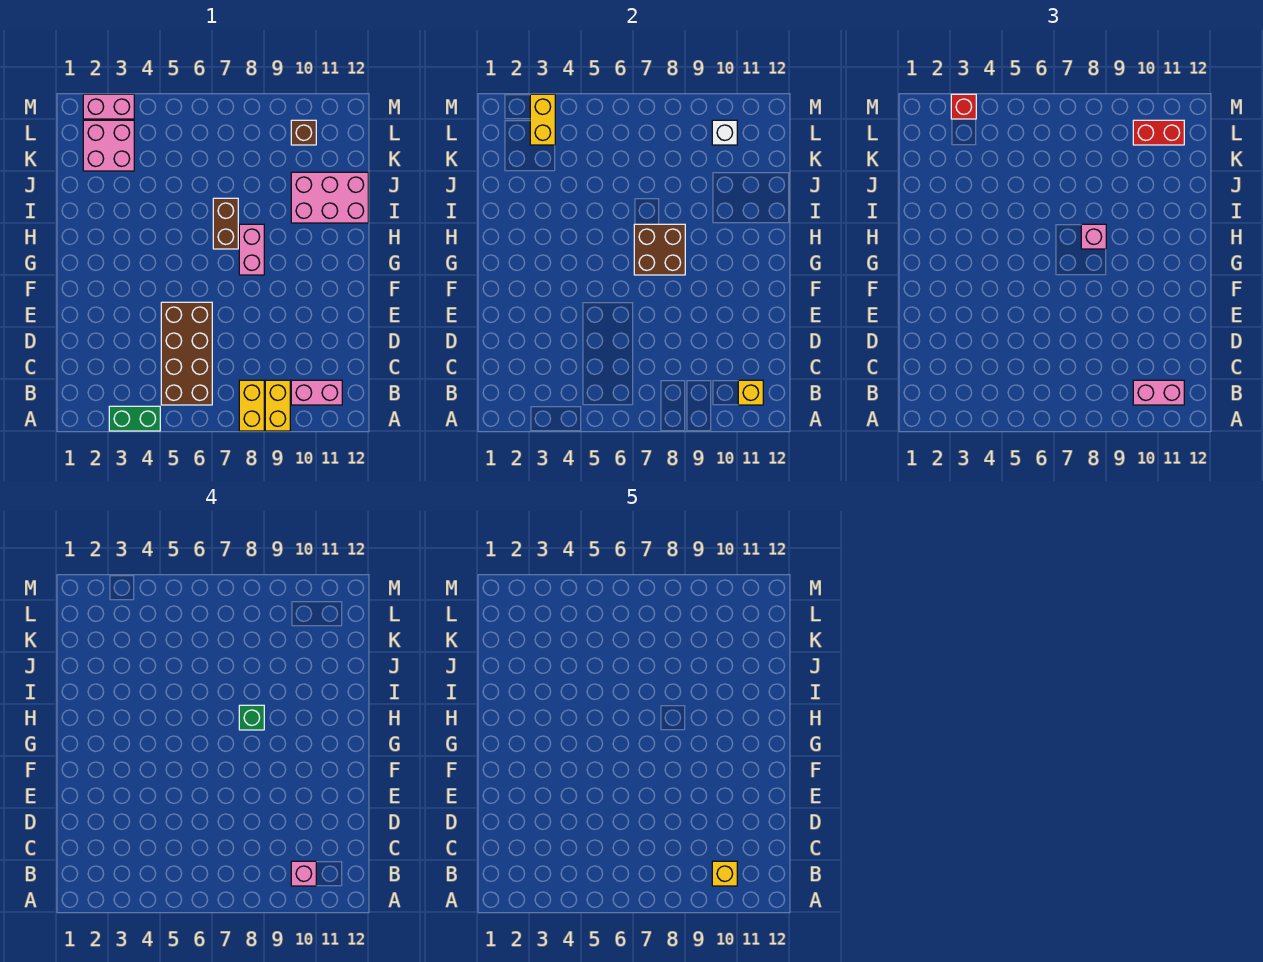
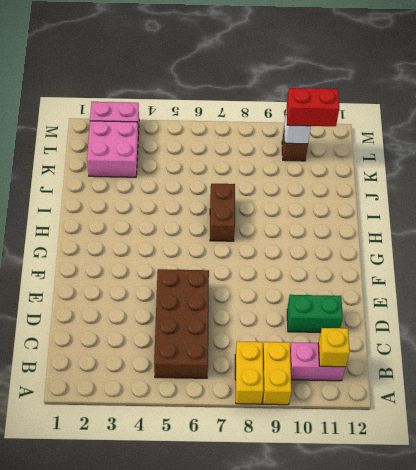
green brick D10:D11 level 1 -> green brick A3:A4 level 1
none -> pink brick G8:H8 level 1
none -> pink brick I10:J12 level 1
none -> brown brick G7:H8 level 2

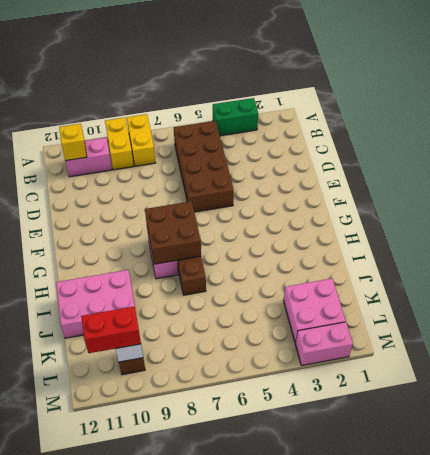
none -> yellow brick L3:M3 level 2
none -> pink brick B10:B11 level 3
none -> pink brick H8 level 3

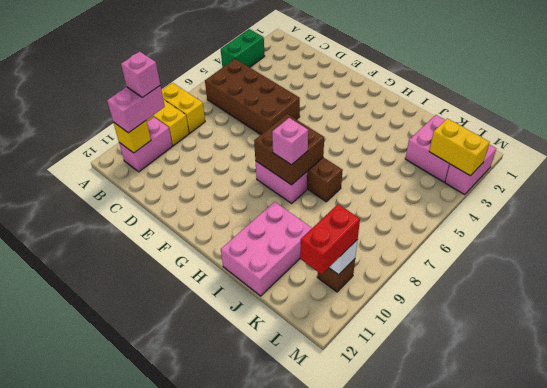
none -> red brick M3 level 3
none -> green brick H8 level 4
none -> yellow brick B10 level 5

